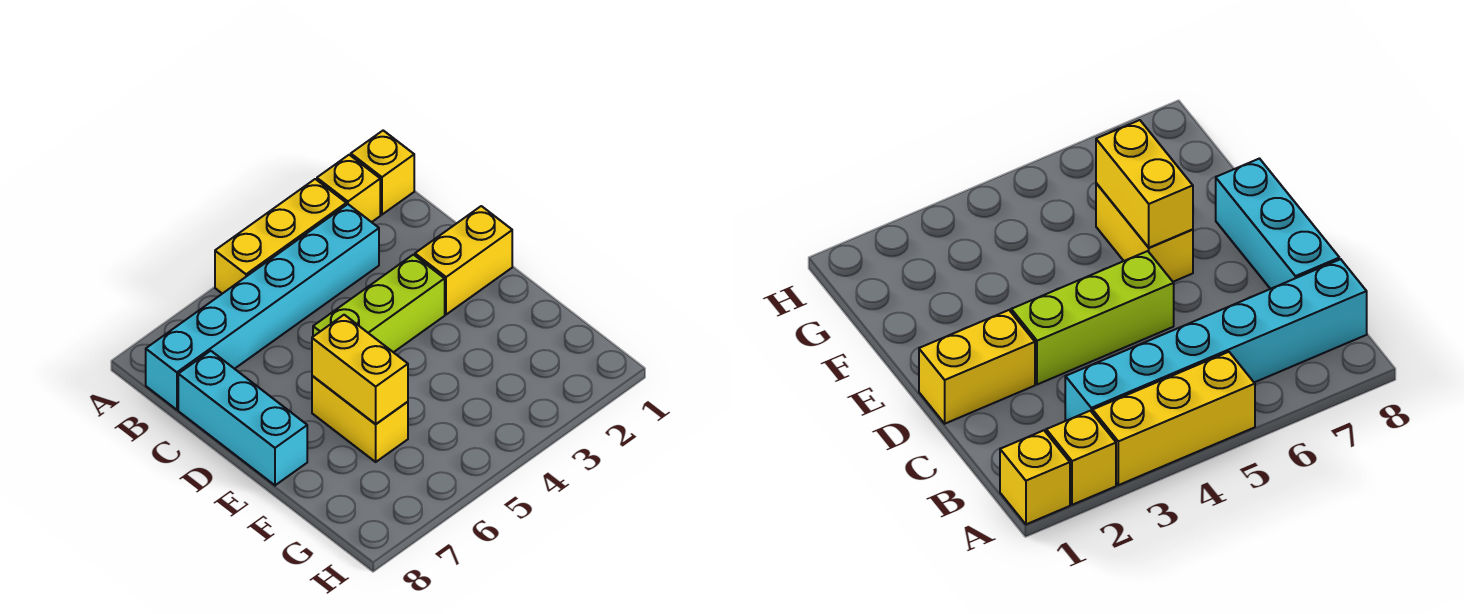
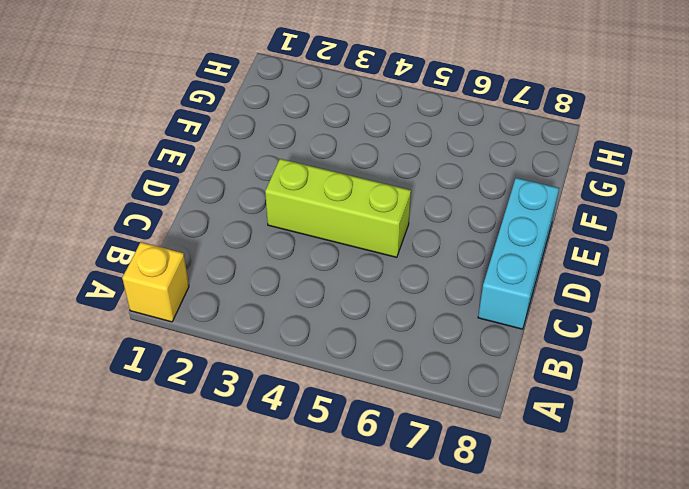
none -> yellow brick A2 level 1
none -> yellow brick A3:A5 level 1

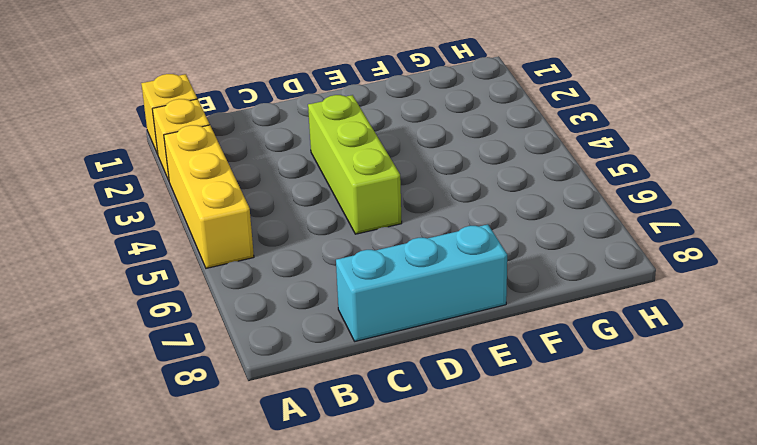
none -> cyan brick B3:B8 level 1
none -> yellow brick D1:D2 level 1

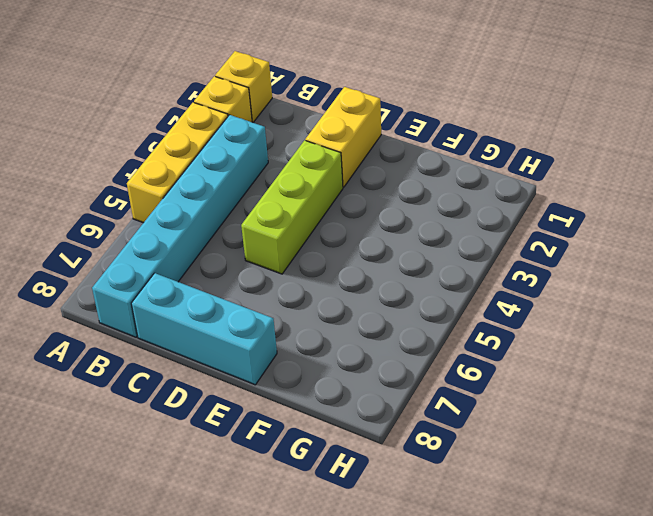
none -> yellow brick E6:F6 level 1
none -> yellow brick E6:F6 level 2

